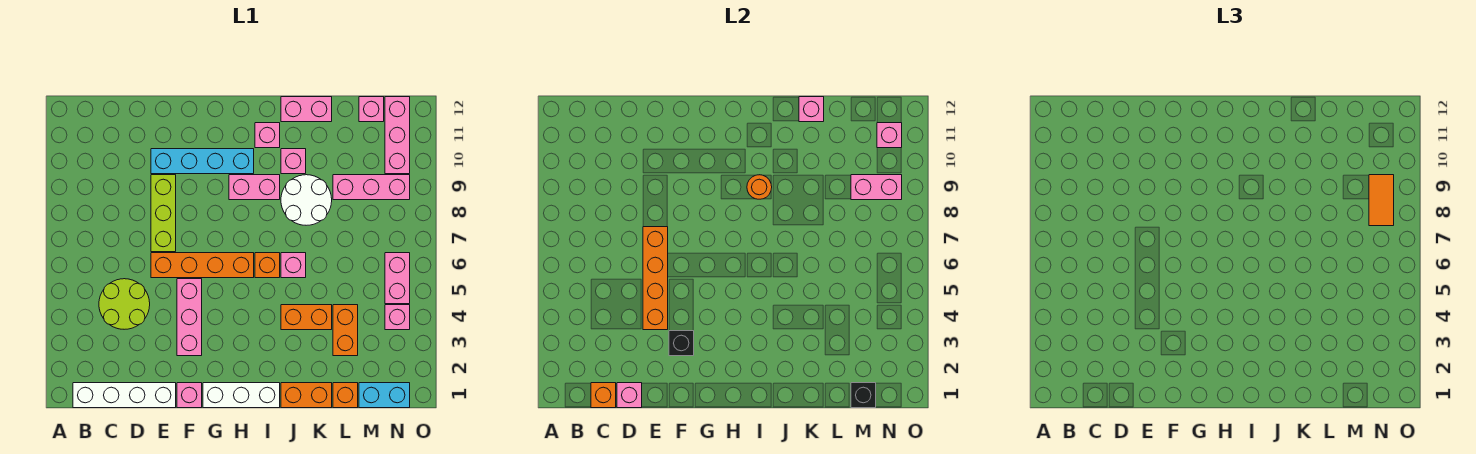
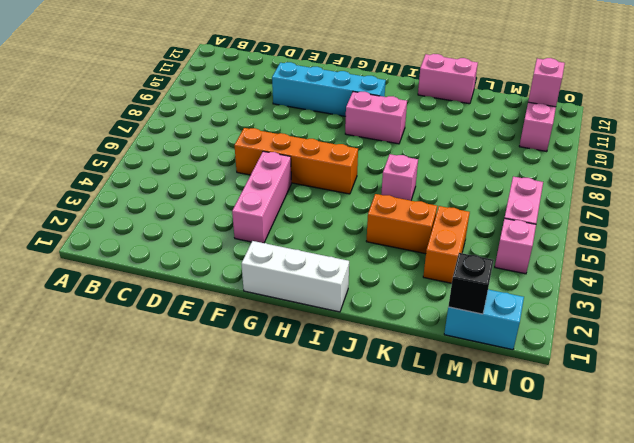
none -> white brick B1:E1 level 1
none -> lime round brick C4:D5 level 1
none -> lime brick E7:E9 level 1
none -> pink brick F1 level 1

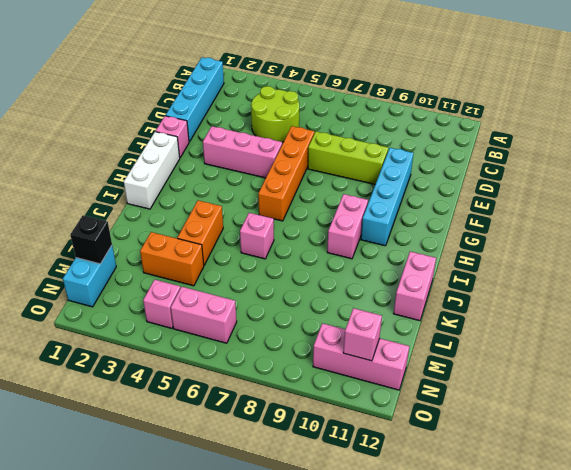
cyan brick B1:E1 level 1 -> white brick B1:E1 level 1
none -> orange brick I6 level 1
none -> pink brick I11 level 1
none -> orange brick J1:K1 level 1
none -> white round brick J8:K9 level 1

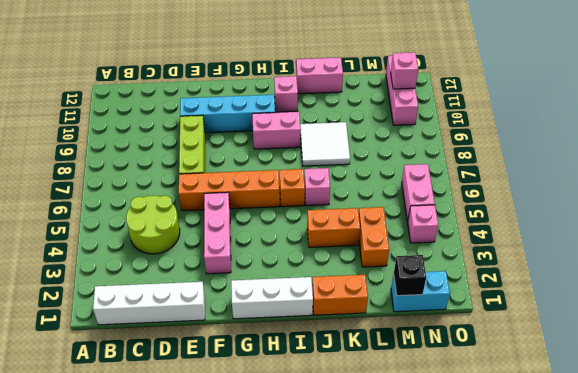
white tile J8:K9 level 1 -> white round brick J8:K9 level 1
none -> pink brick F1 level 1
none -> pink brick J10 level 1
none -> orange brick L1 level 1
none -> pink brick L9:N9 level 1

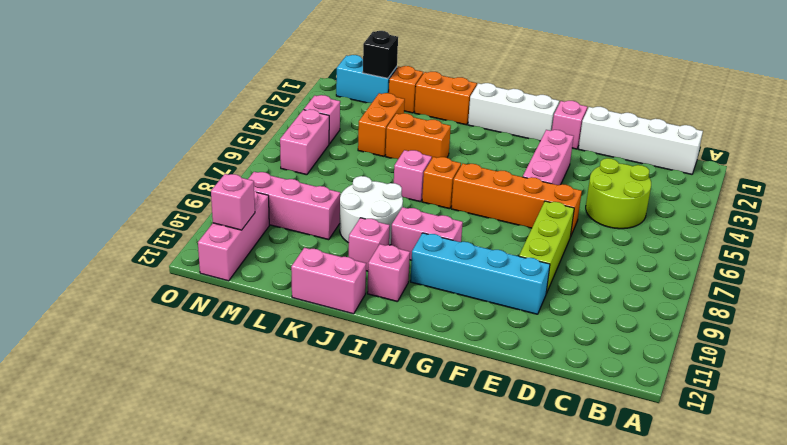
none -> pink brick M12 level 1
none -> orange brick C1 level 2
none -> pink brick D1 level 2
none -> orange brick E4:E7 level 2

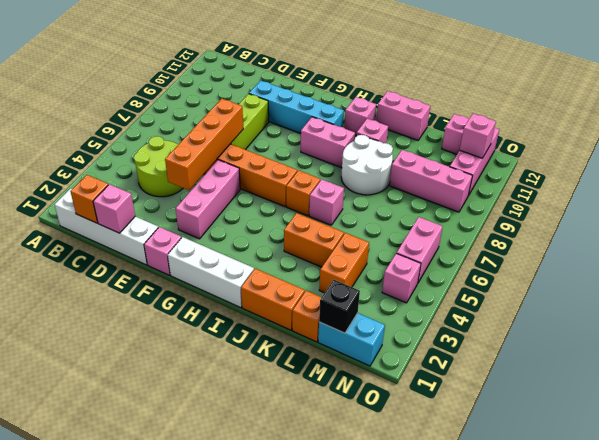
none -> black brick F3 level 2
none -> orange round brick I9 level 2
none -> pink brick K12 level 2
none -> pink brick M9:N9 level 2

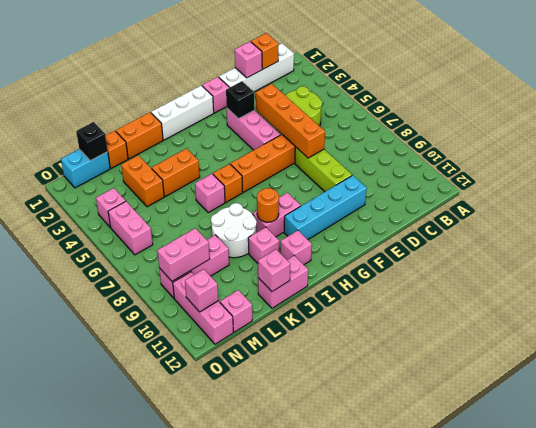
none -> orange tile N8:N9 level 3

